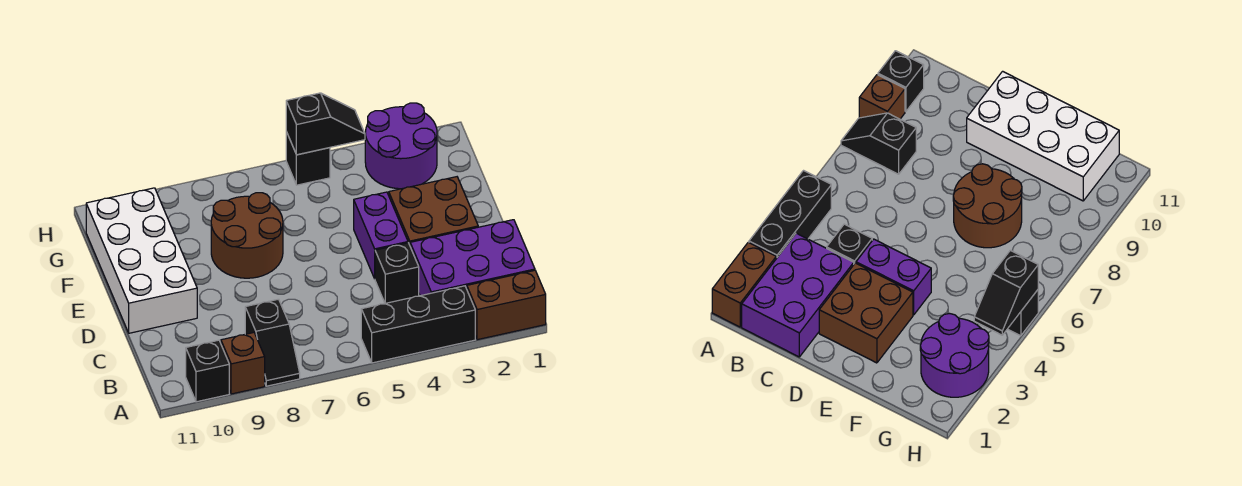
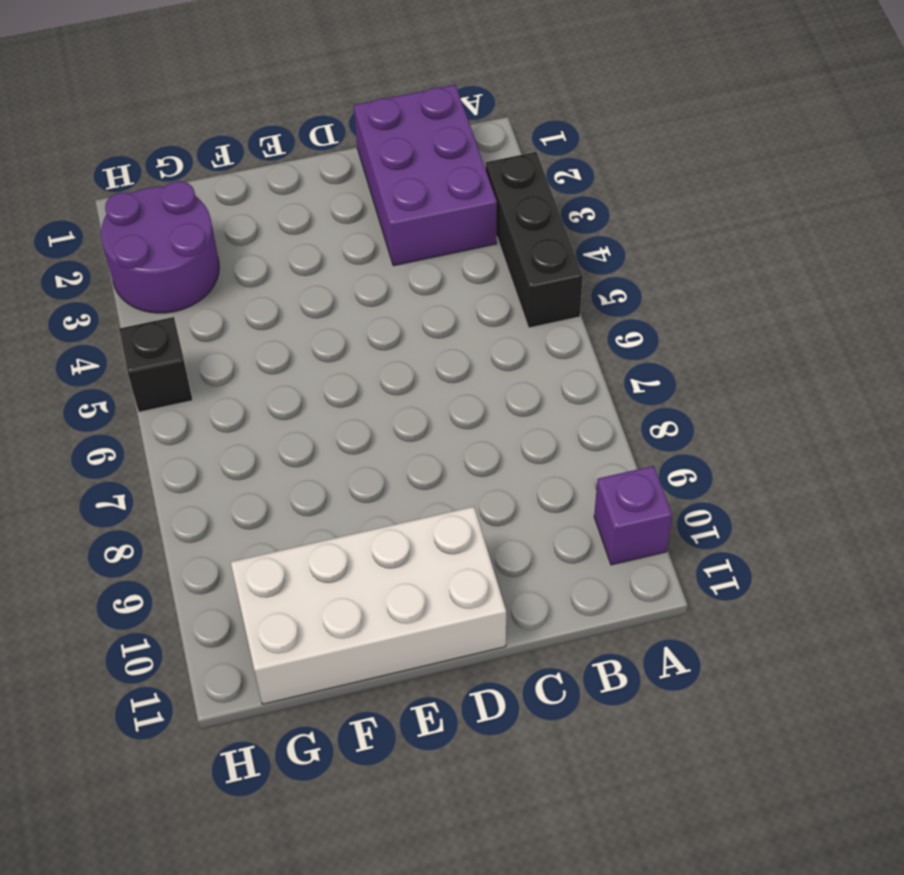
purple brick A10 level 1 -> black brick A10 level 1
none -> brown brick A1:A2 level 1
none -> black slope A8:B8 level 1 top B
none -> brown brick A9 level 1

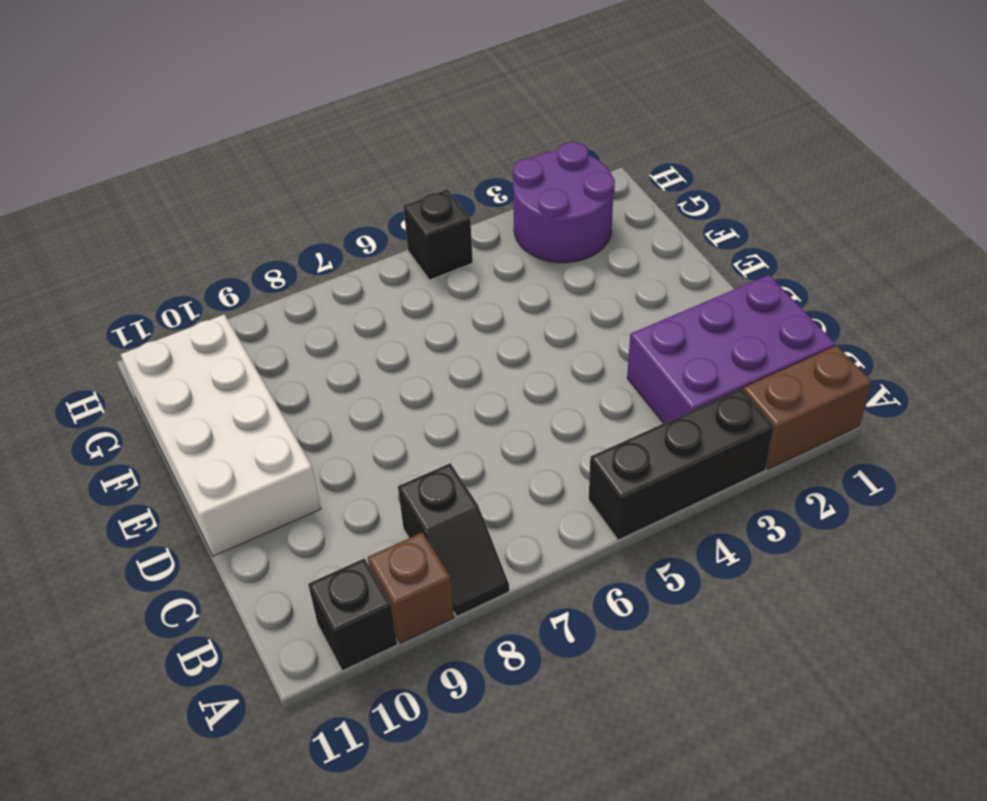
none -> black brick C4 level 1
none -> brown brick D2:E3 level 1
none -> purple brick D4:E4 level 1

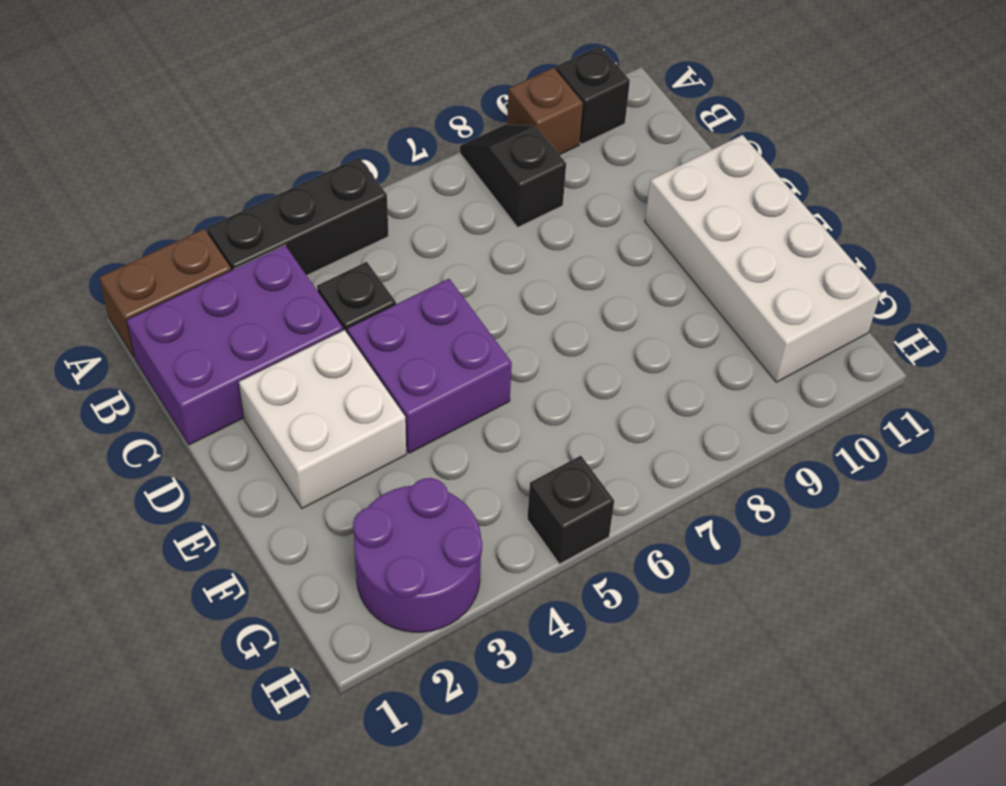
white brick D2:E3 level 1 -> brown brick D2:E3 level 1
purple brick D4:E5 level 1 -> purple brick D4:E4 level 1
none -> brown round brick E7:F8 level 1
none -> black slope H4:H5 level 2 top 5

